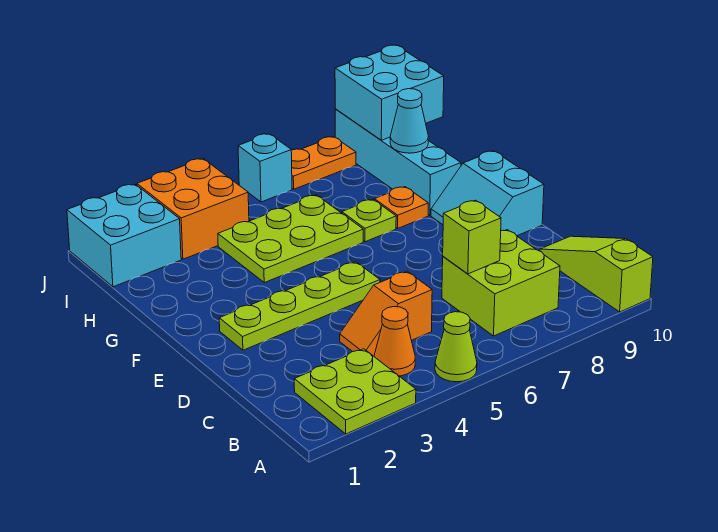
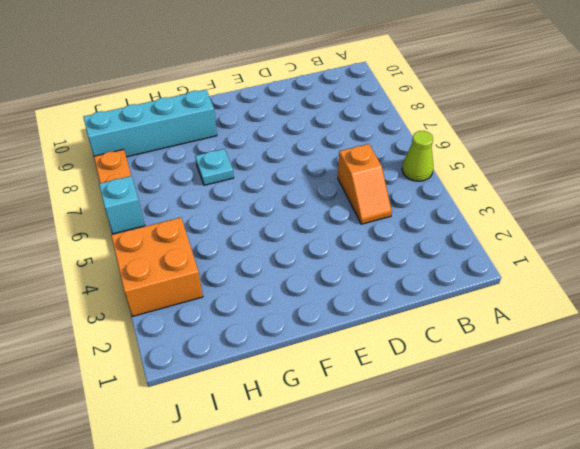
cyan plate G7 level 1 -> lime plate G7 level 1
none -> lime plate A2:B3 level 1
none -> lime slope A10:C10 level 1 top A
none -> orange cone B4 level 1

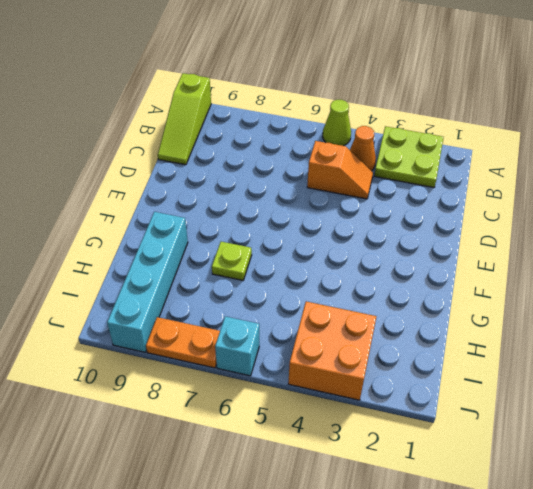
none -> lime brick B7:C8 level 1
none -> lime plate E2:E5 level 1
none -> cyan slope E9:F10 level 1 top 10

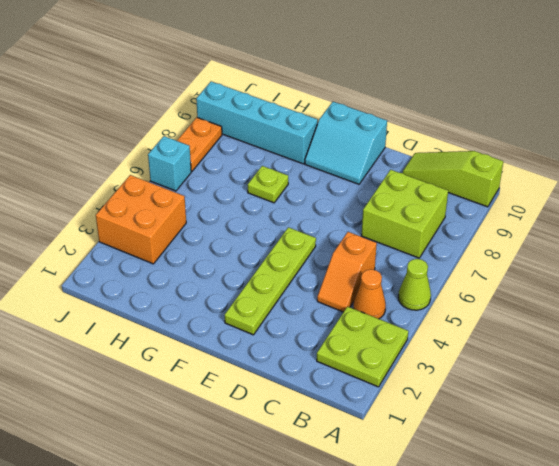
none -> lime plate G4:H6 level 1
none -> orange plate G8 level 1
none -> cyan brick I1:J2 level 1

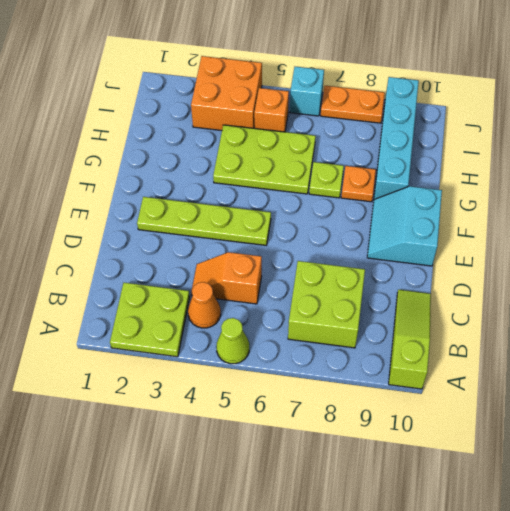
orange brick I5 level 1 -> none
none -> cyan brick I1:J2 level 1
none -> lime brick C7 level 2
none -> cyan cone H9 level 2

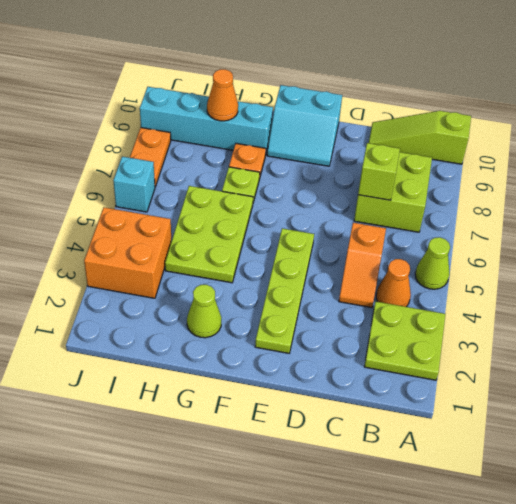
lime cone G2 level 1 -> none
orange cone H9 level 2 -> cyan cone H9 level 2
none -> cyan brick I1:J2 level 1
none -> cyan brick I9:J10 level 2

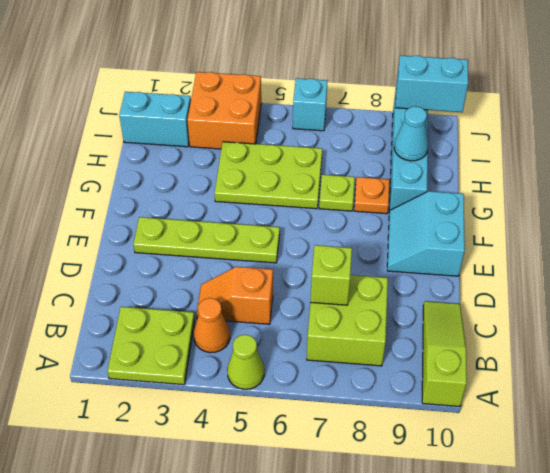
cyan brick I1:I2 level 1 -> cyan brick I1:J2 level 1
cyan brick J9:J10 level 2 -> cyan brick I9:J10 level 2
none -> orange plate J7:J8 level 1

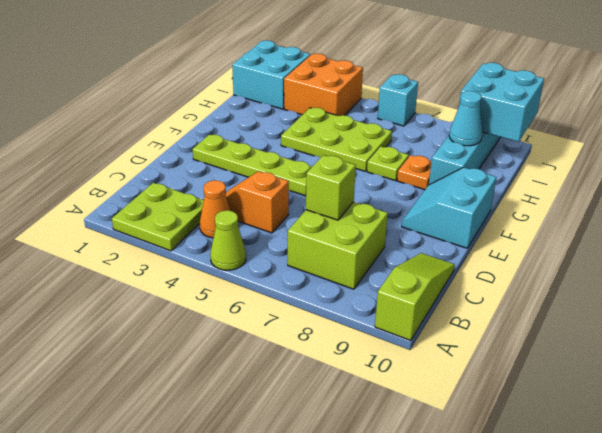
none -> orange plate J7:J8 level 1

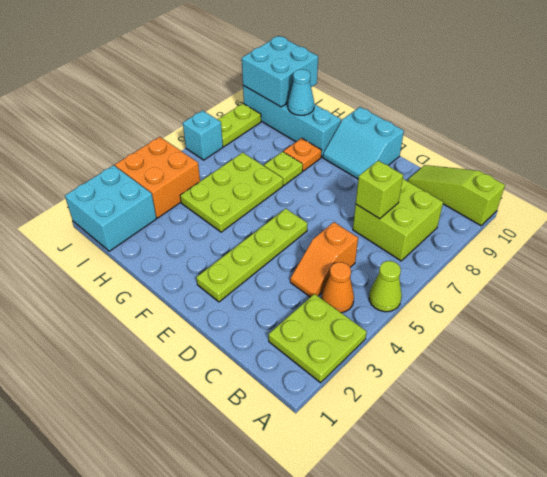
lime plate J7:J8 level 1 -> orange plate J7:J8 level 1

